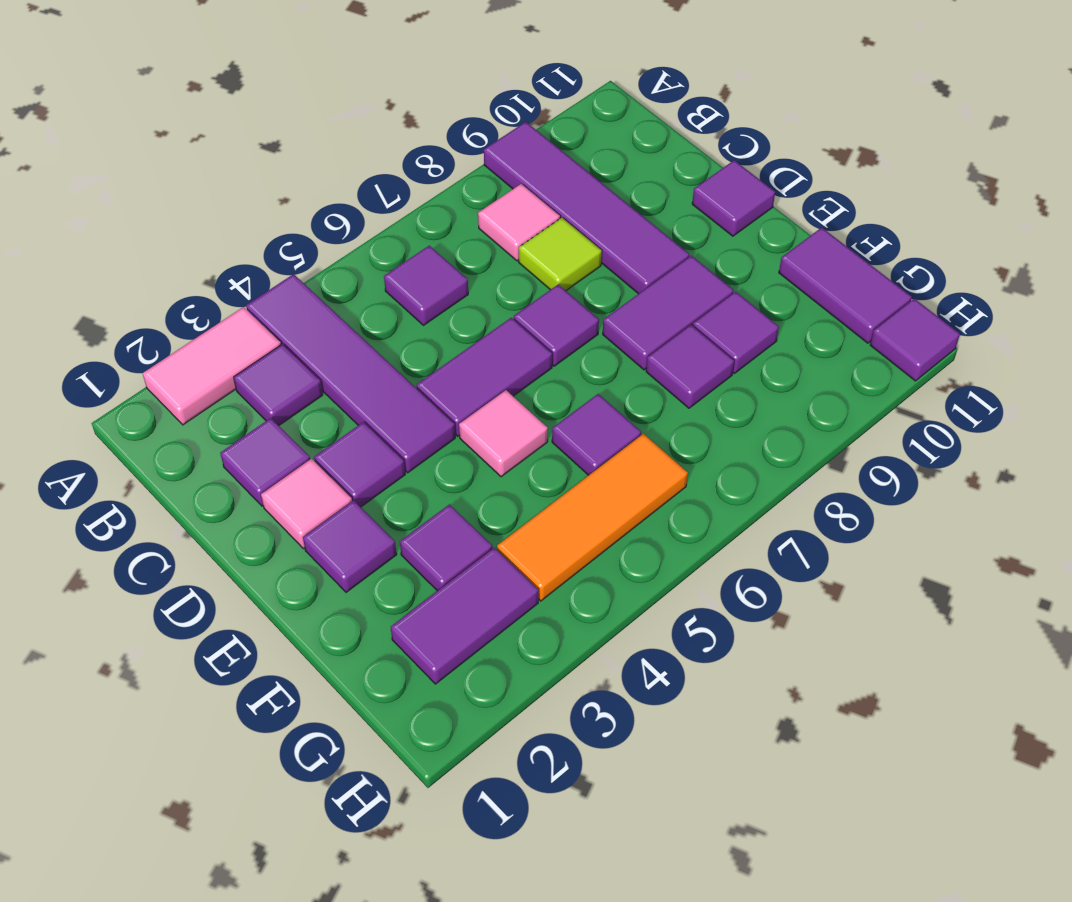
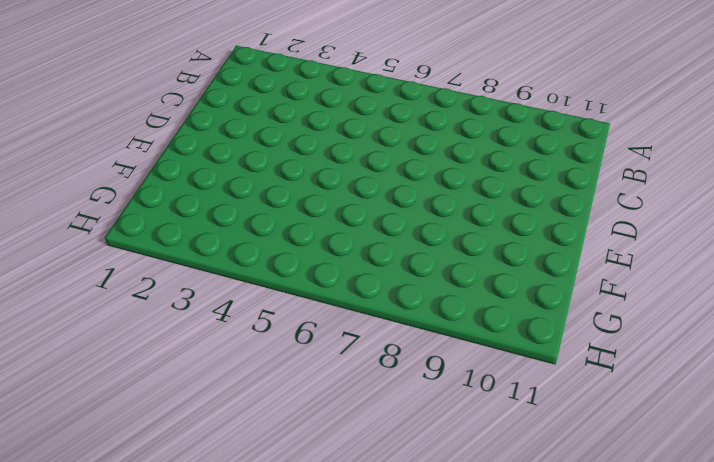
none -> pink tile A2:A3 level 1
none -> purple tile A4:D4 level 1
none -> purple tile A9:D9 level 1

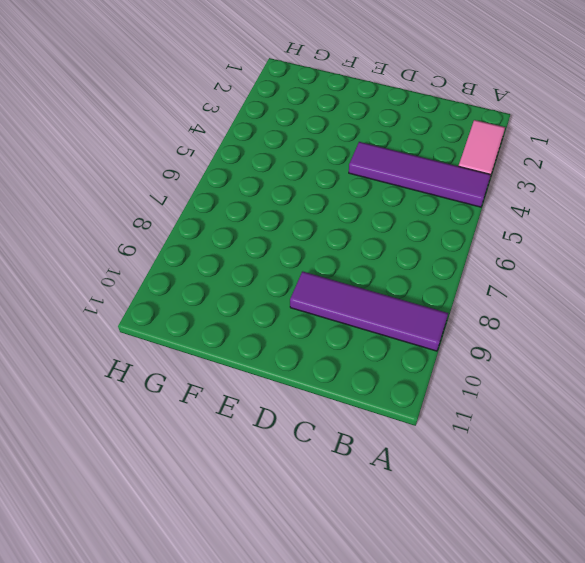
none -> purple tile B3 level 1
none -> purple tile B6 level 1
none -> pink tile B8 level 1

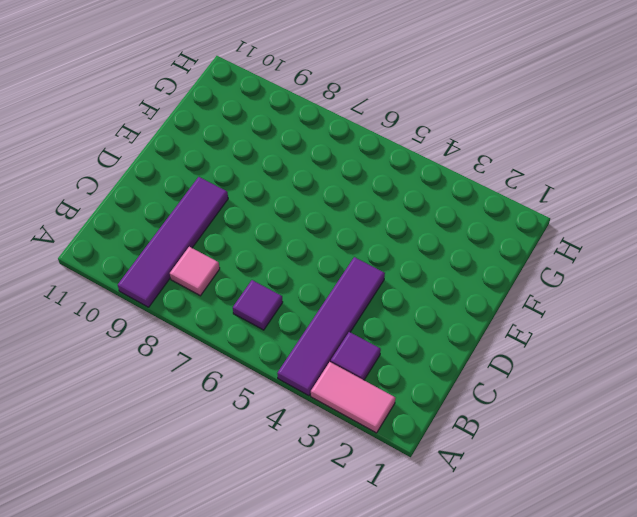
none -> purple tile C2 level 1
none -> lime tile C8 level 1
none -> pink tile D2 level 1

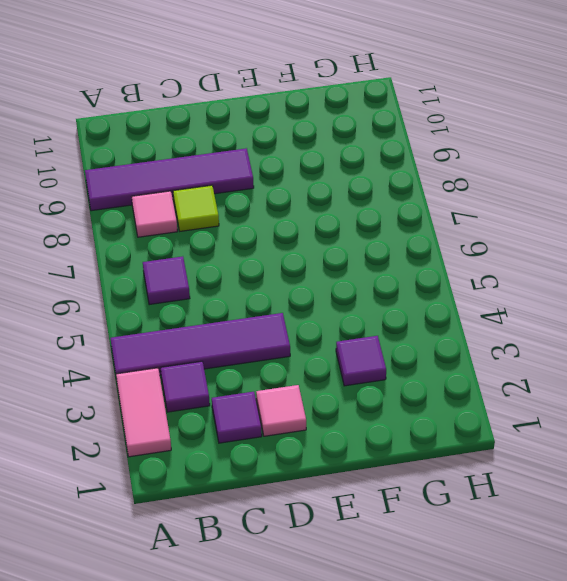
none -> purple tile D3 level 1
none -> purple tile D5:D6 level 1
none -> purple tile D7 level 1

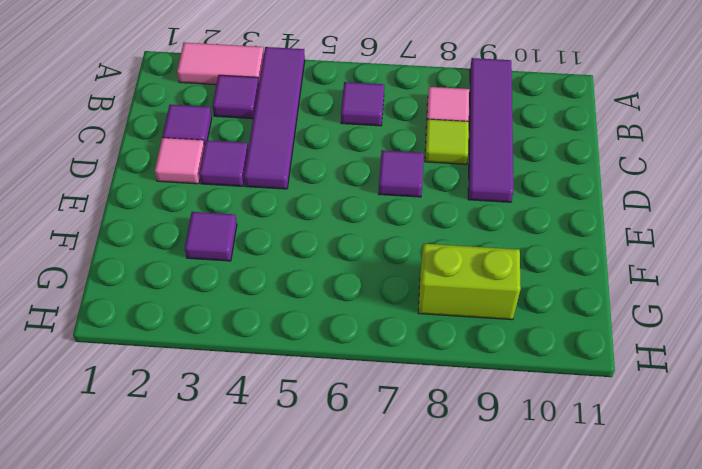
lime brick G8:G9 level 1 -> none
none -> purple tile D5:D6 level 1
none -> purple tile D11 level 1
none -> purple tile E2 level 1

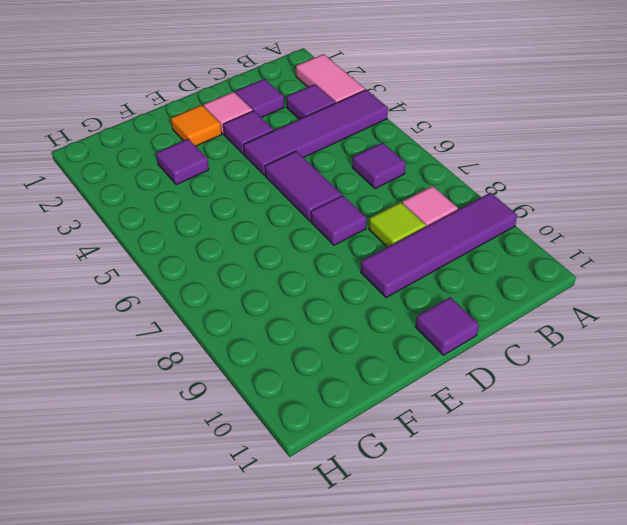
orange tile E2 level 1 -> purple tile E2 level 1
none -> pink tile E5 level 1
none -> purple tile E8:E9 level 1
none -> purple tile F6 level 1

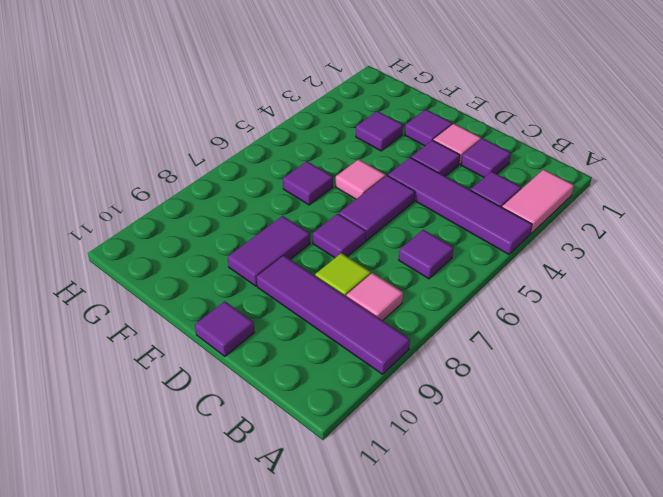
none -> purple tile F8 level 1
none -> purple tile F9 level 1
none -> purple tile F11:G11 level 1

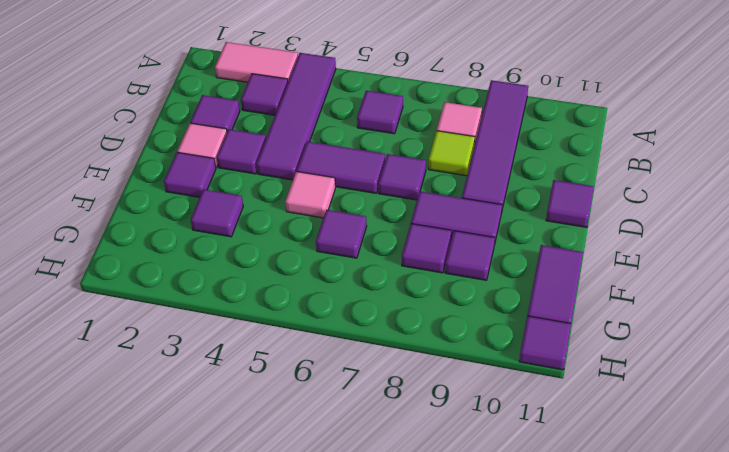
none -> purple tile G2:G3 level 1
none -> orange tile G4:G6 level 1

